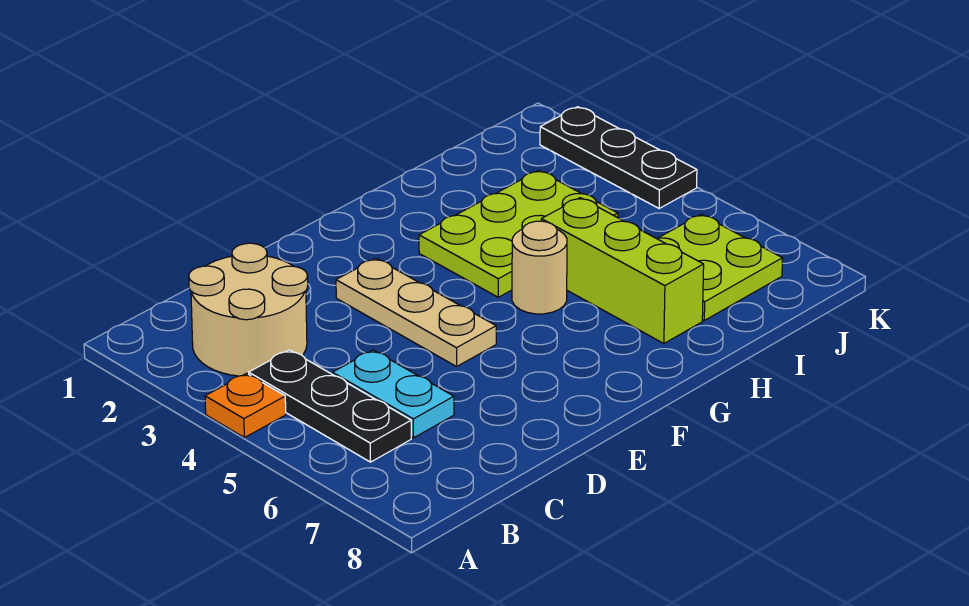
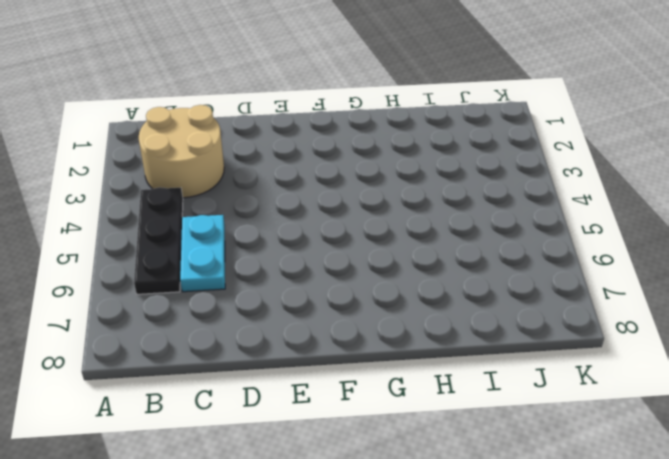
none -> orange plate A4 level 1
none -> tan plate E3:E5 level 1

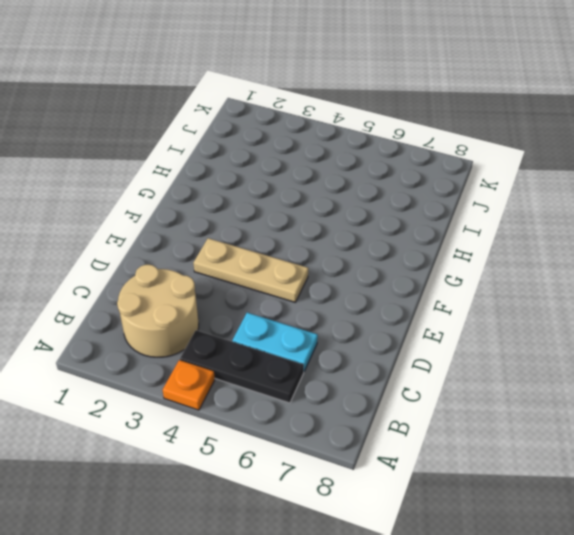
none -> lime plate G3:I4 level 1
none -> tan round brick G5 level 1

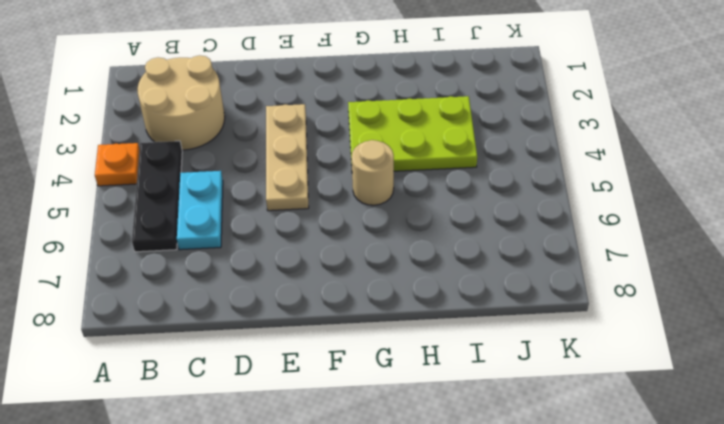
none -> lime brick H5:H7 level 1
none -> lime plate I6:J7 level 1

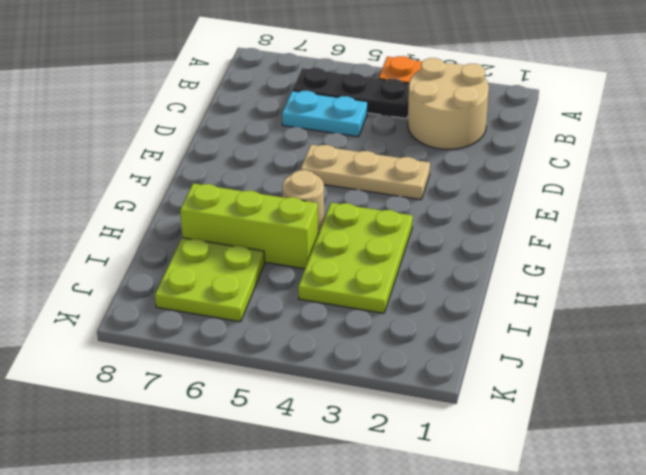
none -> black plate K2:K4 level 1

